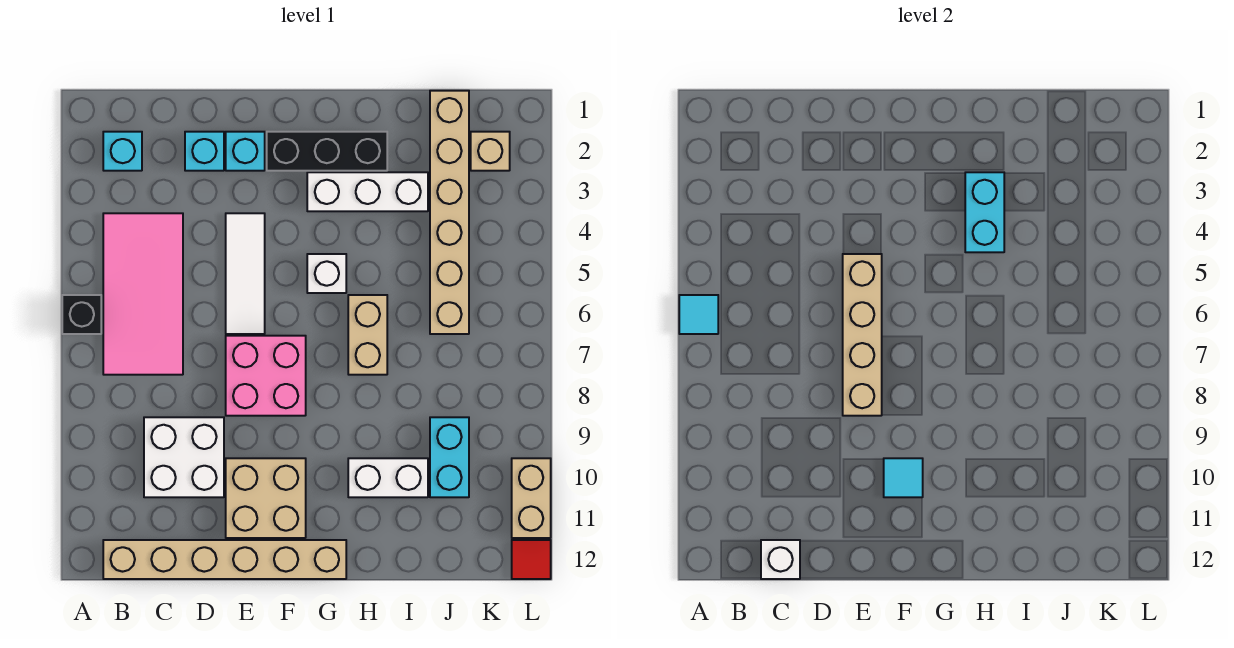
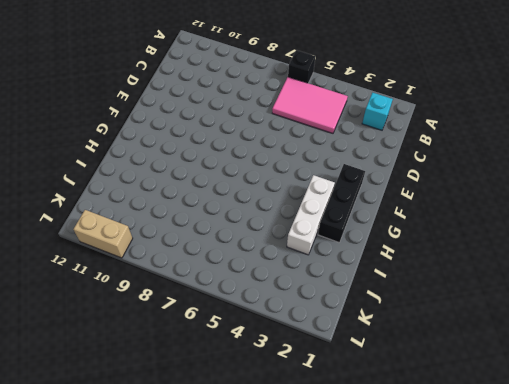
pink tile B4:C6 level 1 -> pink tile B4:C7 level 1
none -> tan brick B12:G12 level 1
none -> white brick C9:D10 level 1
none -> cyan brick D2 level 1

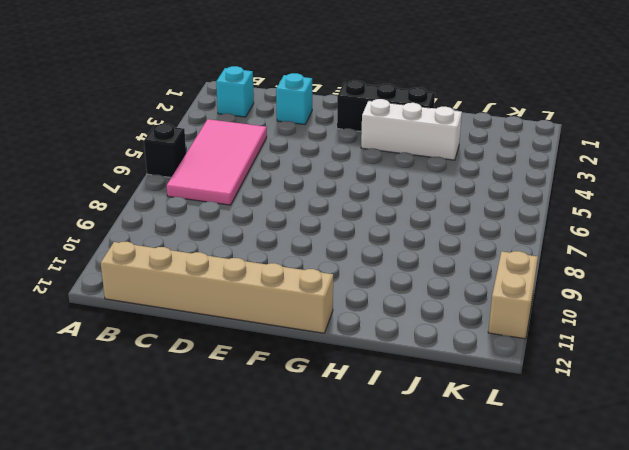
none -> white brick C9:D10 level 1
none -> cyan brick E2 level 1
none -> white tile E4:E6 level 1

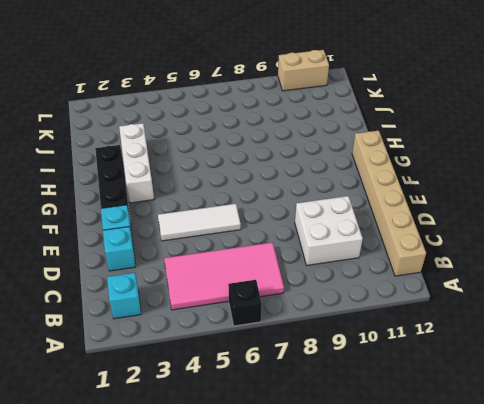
none -> pink brick E7:F8 level 1
none -> tan brick E10:F11 level 1
none -> white brick G5 level 1

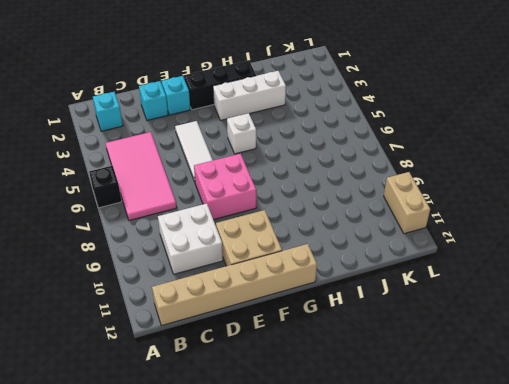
none -> tan brick H6:H7 level 1
none -> white brick H10:I10 level 1
none -> tan brick J1:J6 level 1

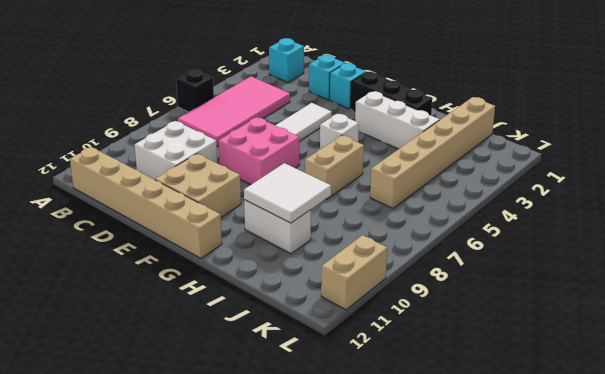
white tile H9:I10 level 2 -> none
none -> cyan brick J9:J10 level 1
none -> tan brick K2 level 1
none -> red tile L12 level 1

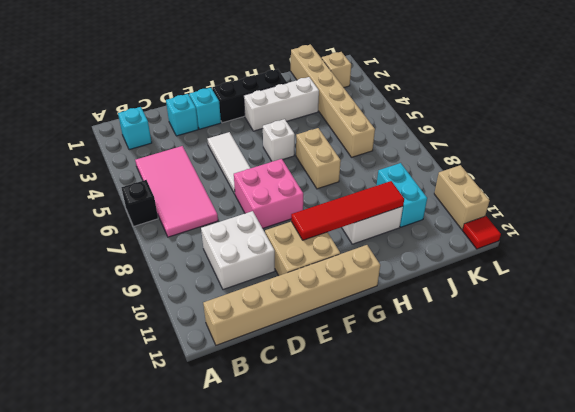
red tile F10:I10 level 2 -> cyan tile F10 level 2
none -> cyan tile A6 level 2
none -> white brick C12 level 2
none -> tan brick E5:E8 level 2

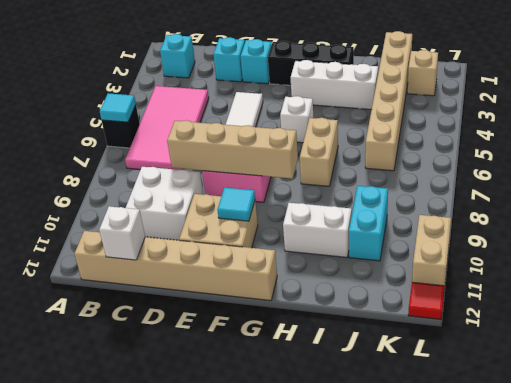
tan brick D8:G8 level 2 -> tan brick E5:E8 level 2
none -> cyan brick H3:H4 level 2

